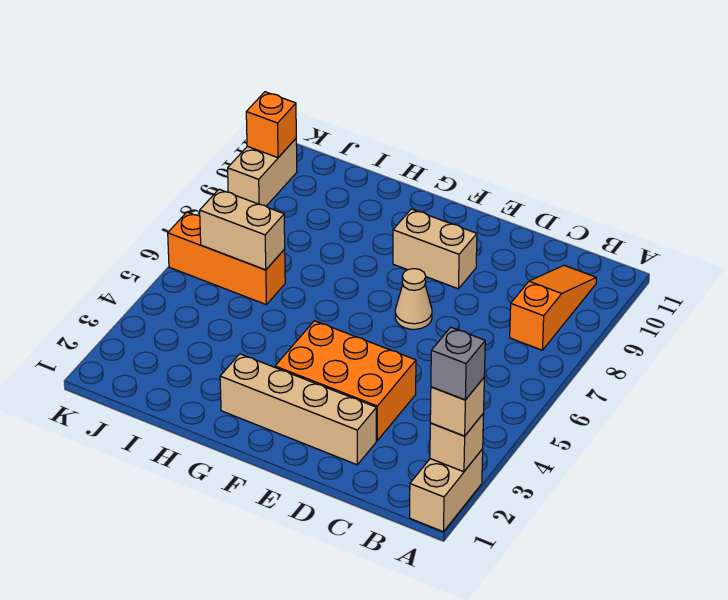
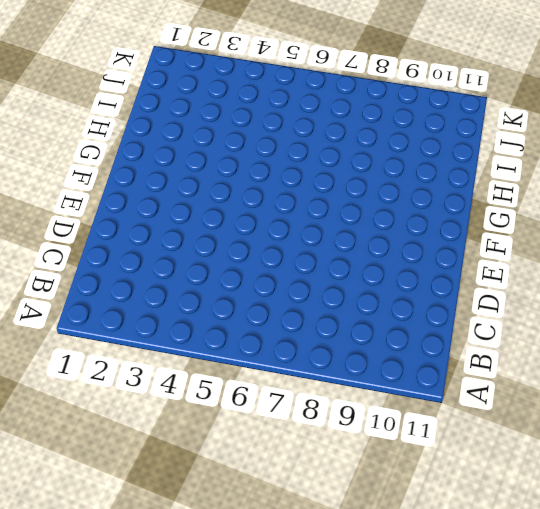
none -> tan brick A1:A2 level 1
none -> orange slope B8:B10 level 1 top 8
none -> tan brick D2:G2 level 1

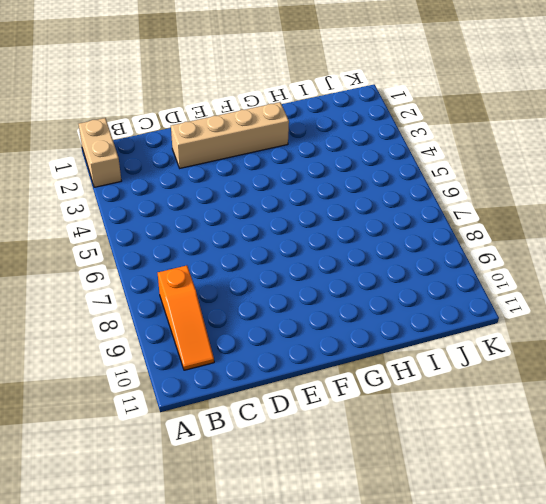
none -> orange brick D3:F4 level 1
none -> tan cone E7 level 1
none -> tan brick E9:F9 level 1

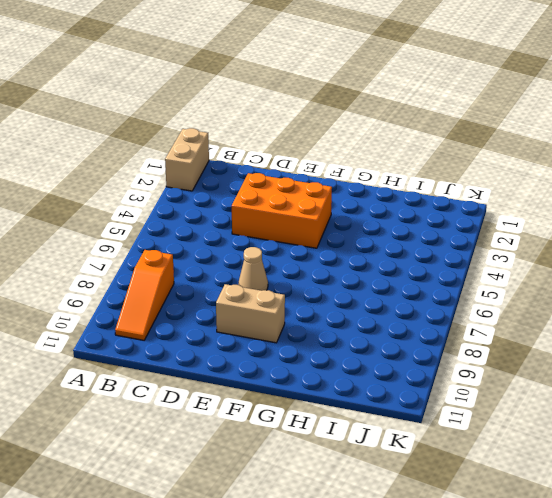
none -> tan brick D2:G2 level 1
none -> orange brick I6:K6 level 1
none -> tan brick K9:K10 level 1

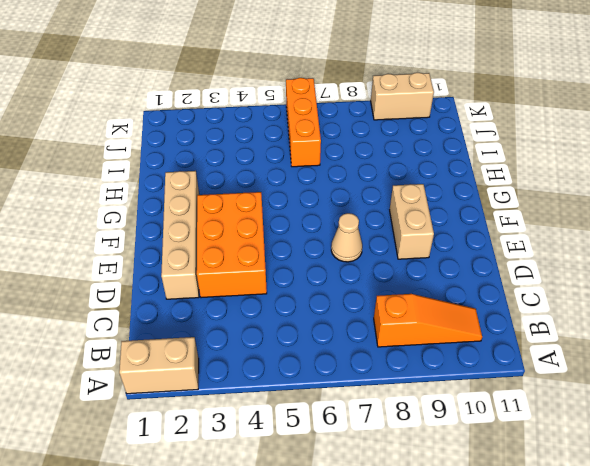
none -> tan brick A2 level 2
none -> tan brick I6:J6 level 2
none -> orange brick K10 level 2

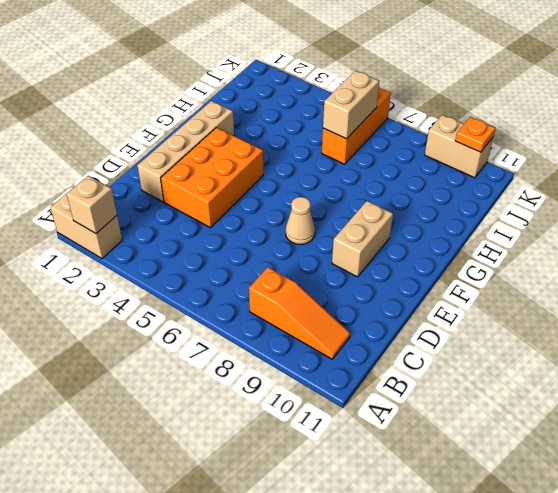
orange plate K10 level 2 -> orange brick K10 level 2
none -> tan brick A2 level 3
none -> grey brick A2 level 4

